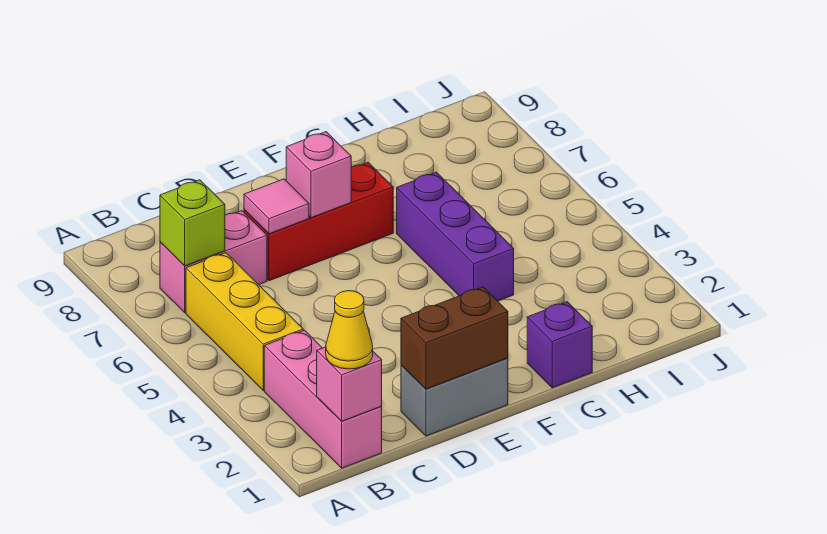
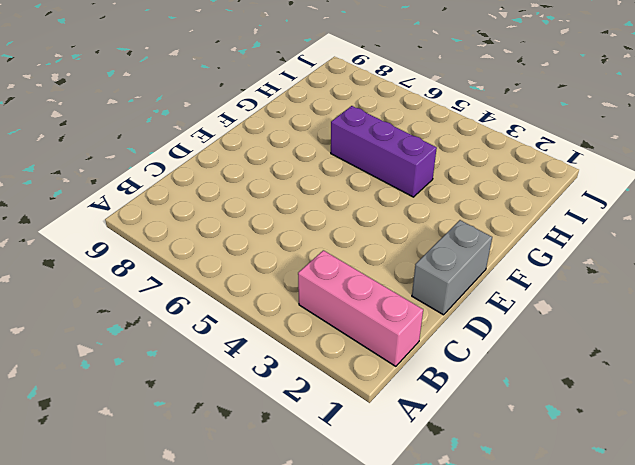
none -> yellow brick B4:B6 level 1
none -> pink brick B7:C7 level 1
none -> red brick D7:F7 level 1

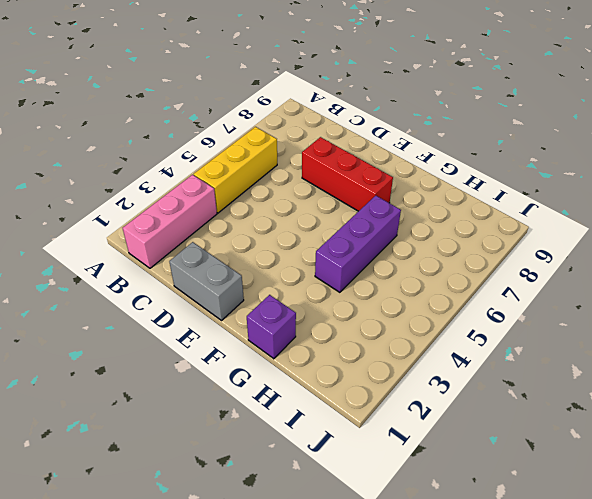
none -> pink brick B7:C7 level 1
none -> pink brick B1 level 2
none -> lime brick B7 level 2

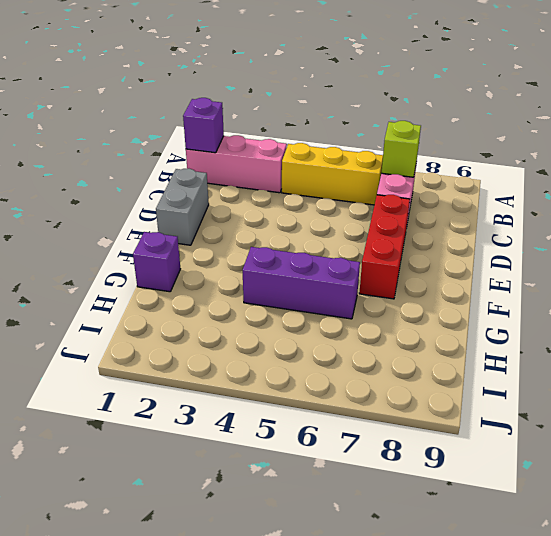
purple brick B1 level 2 -> pink brick B1 level 2
none -> brown brick D1:E1 level 2
none -> pink tile D7 level 2
none -> pink brick E7 level 2

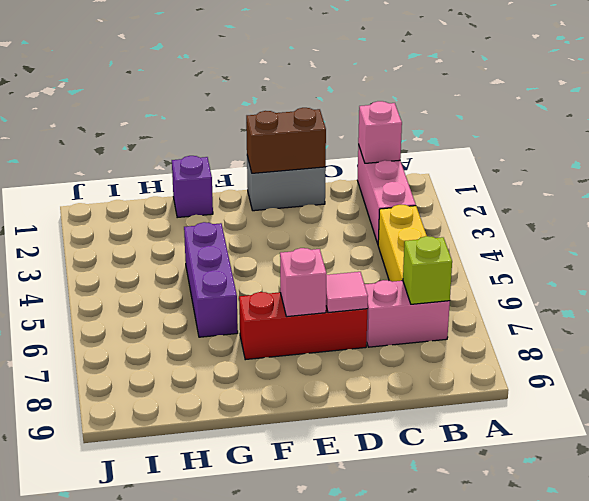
none -> yellow cone B1 level 3

